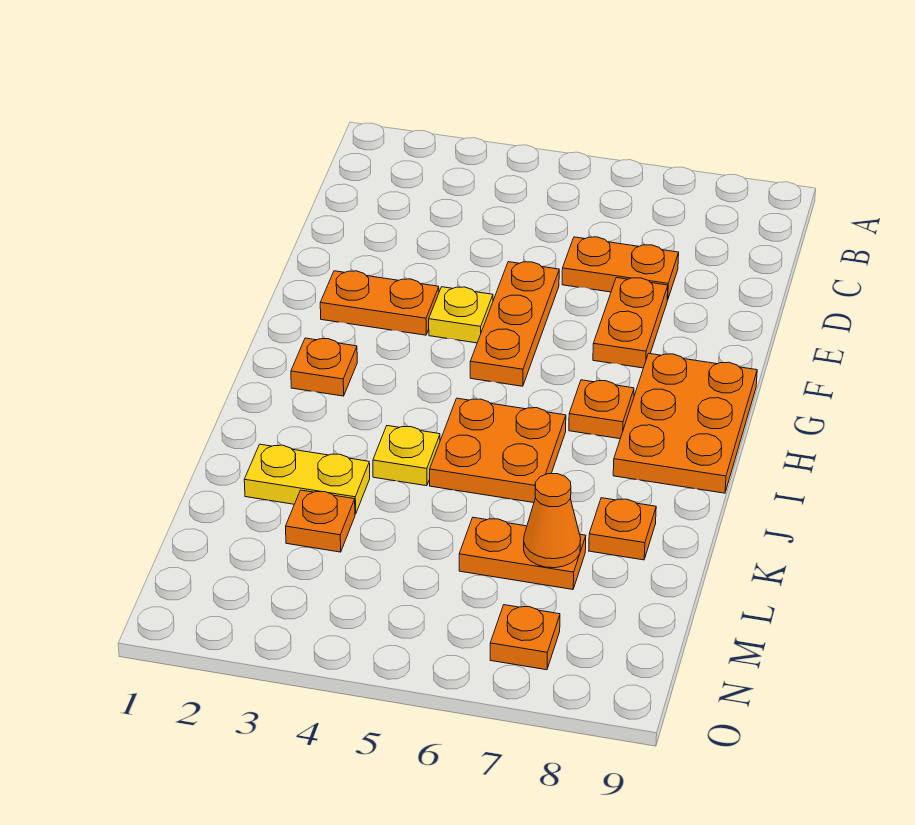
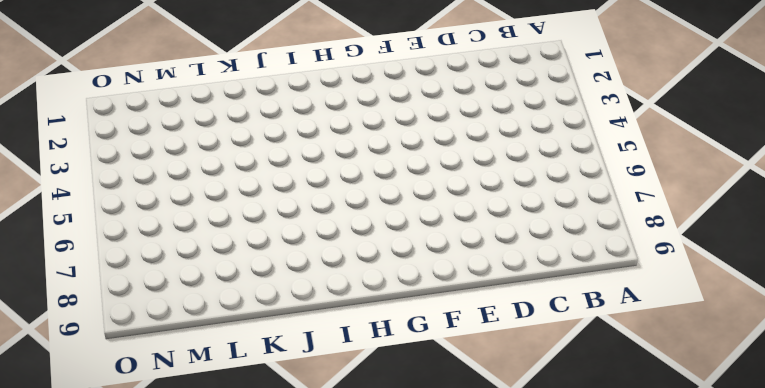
none -> orange plate D6:D7 level 1
none -> orange plate E5:G5 level 1
none -> orange plate E7:F7 level 1

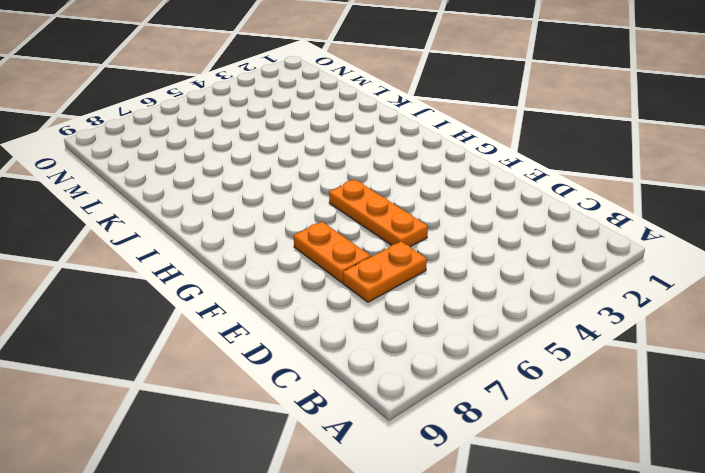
none -> orange plate F2:F3 level 1
none -> yellow plate F4 level 1
none -> orange plate G8:I9 level 1

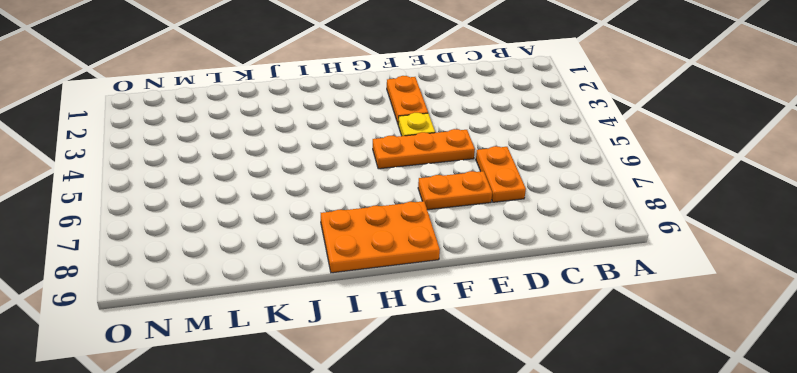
none -> orange plate H2 level 1
none -> orange plate H7 level 1
none -> orange plate I5:J6 level 1

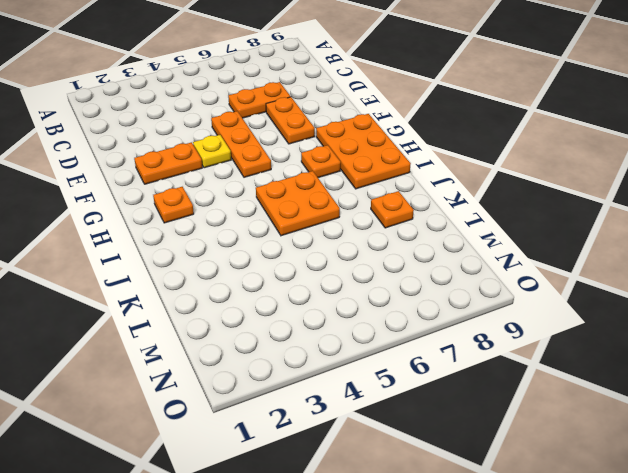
none -> yellow plate J4 level 1
none -> yellow plate K2:K3 level 1
none -> orange plate L3 level 1

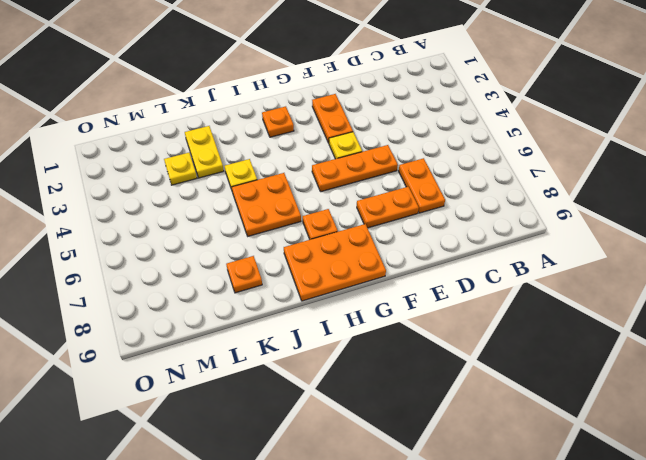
yellow plate L3 level 1 -> orange plate L3 level 1
none -> orange plate L6:L7 level 1
none -> orange plate N7 level 1
none -> orange cone L7 level 2

